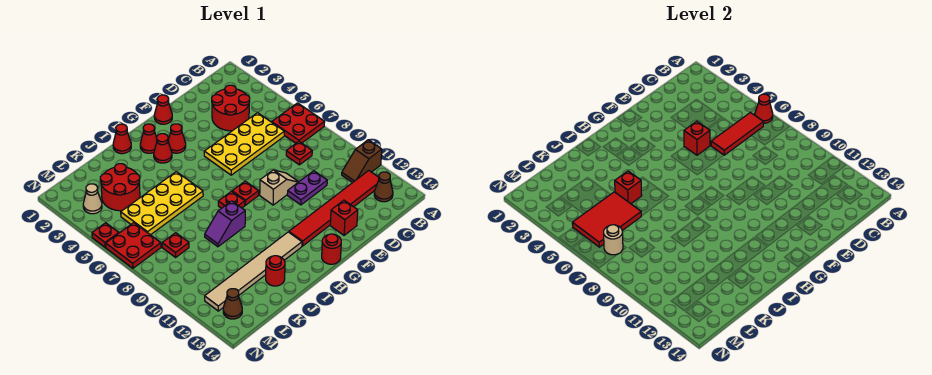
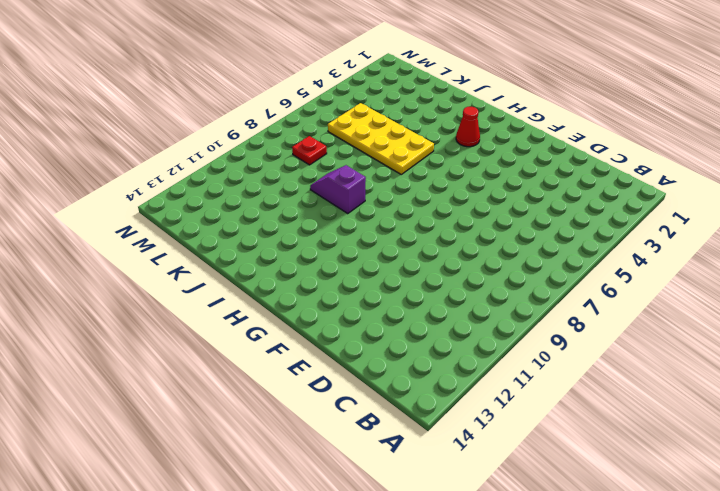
none -> red plate A6:B7 level 1
none -> brown slope A11:B11 level 1 top A
none -> red tile B12:G12 level 1
none -> brown cone B13 level 1

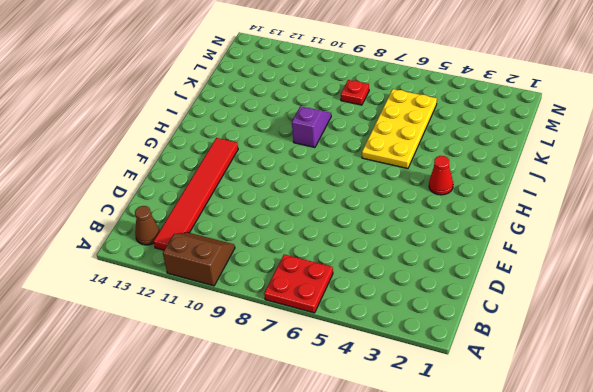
brown slope A10:B11 level 1 top A -> brown slope A11:B11 level 1 top A
none -> red round brick C3:D4 level 1
none -> yellow plate C5:F6 level 1
none -> red plate C8 level 1
none -> purple plate D10:E10 level 1

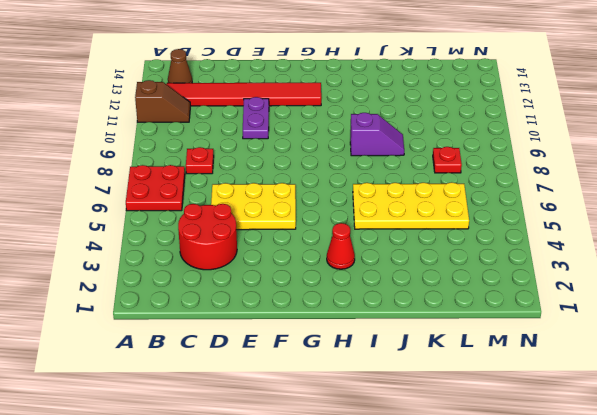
yellow plate D5:F6 level 1 -> yellow plate C5:F6 level 1
purple plate E10:E11 level 1 -> purple plate D10:E10 level 1
none -> tan slope E9:F9 level 1 top F
none -> red brick E13 level 1
none -> red cone F1 level 1
none -> red cone G3 level 1

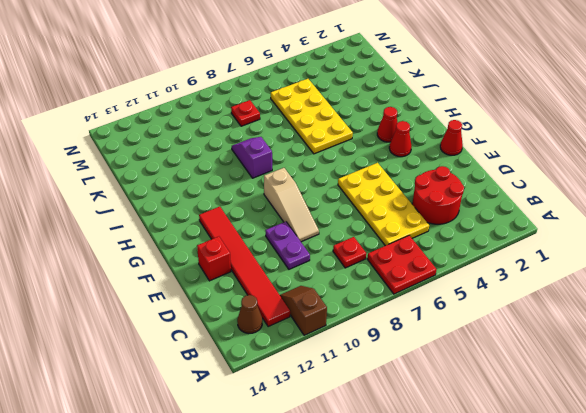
tan slope E9:G9 level 1 top G -> tan slope E9:F9 level 1 top F
none -> red plate G8 level 1
none -> red round brick G14 level 1
none -> red cone H2 level 1
none -> red plate H8 level 1

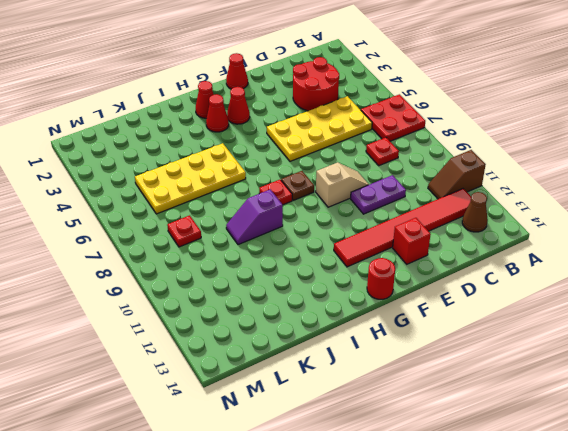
brown plate G8 level 1 -> red plate G8 level 1
none -> tan tile H12:M12 level 1
none -> red cone I1 level 1
none -> red round brick J13 level 1
none -> red round brick K3:L4 level 1

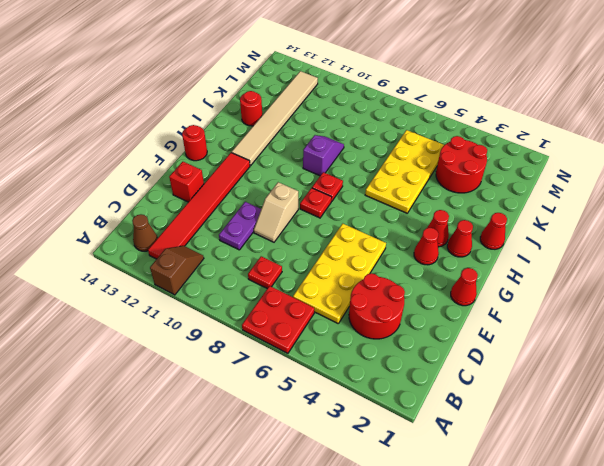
none -> red plate L8 level 1
none -> tan cone M3 level 1
none -> red plate M6:N7 level 1
none -> brown cone M13 level 1

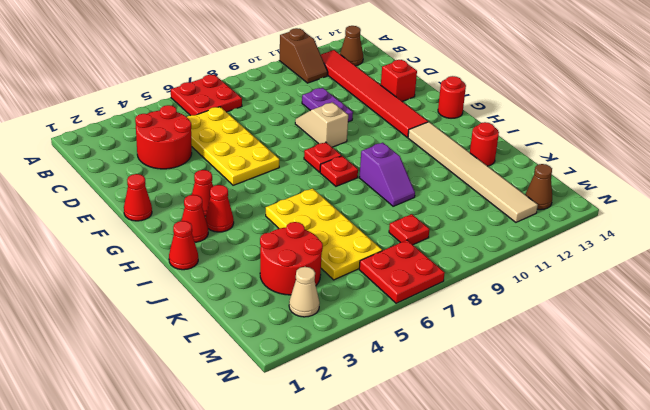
none -> red plate C8 level 1
none -> red plate N5 level 1
none -> red cone A6 level 2
none -> red tile B6:D6 level 2

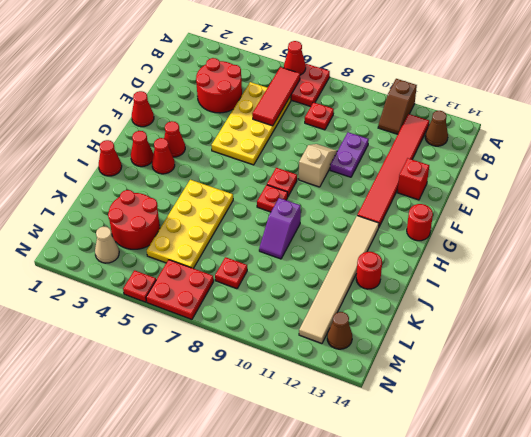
none -> red brick E5 level 2
none -> red brick J5 level 2
none -> red tile K5:M6 level 2
none -> tan round brick M7 level 2

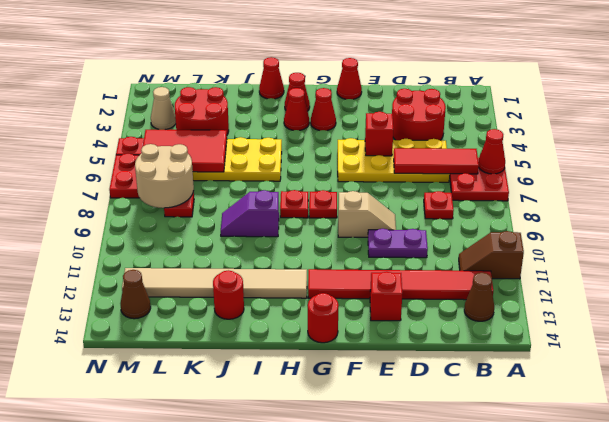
tan round brick L7:M8 level 2 -> tan round brick M7 level 2
none -> red brick J5 level 2

